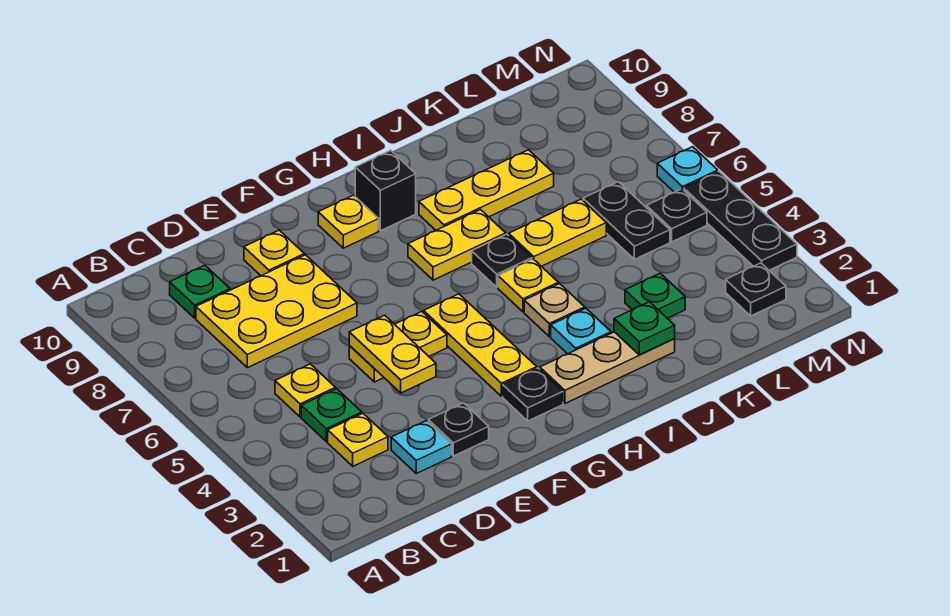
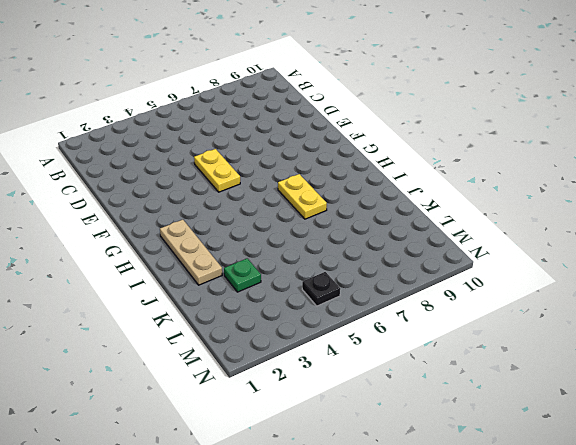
none -> yellow plate C3 level 1
none -> green plate C4 level 1
none -> yellow plate C5 level 1

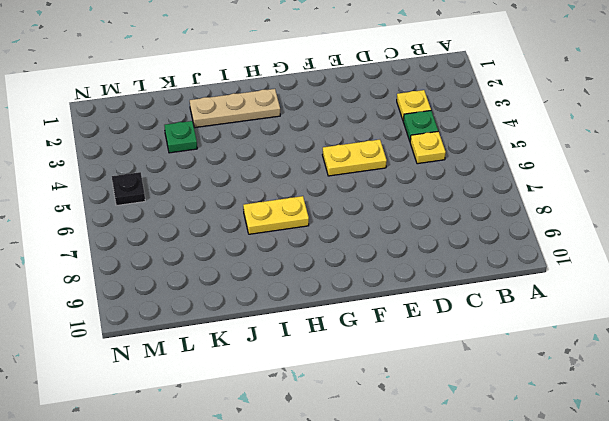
none -> yellow plate C7:E8 level 1
none -> green plate C9 level 1
none -> cyan plate D2 level 1

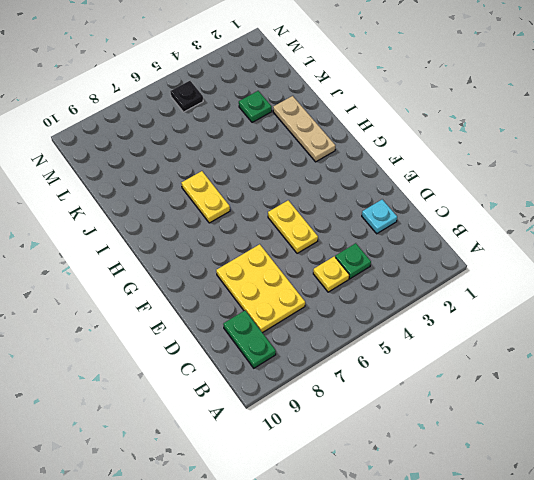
green plate B9:C9 level 1 -> green plate C9 level 1
none -> yellow plate C3 level 1
none -> black plate E2 level 1
none -> yellow plate E9 level 1

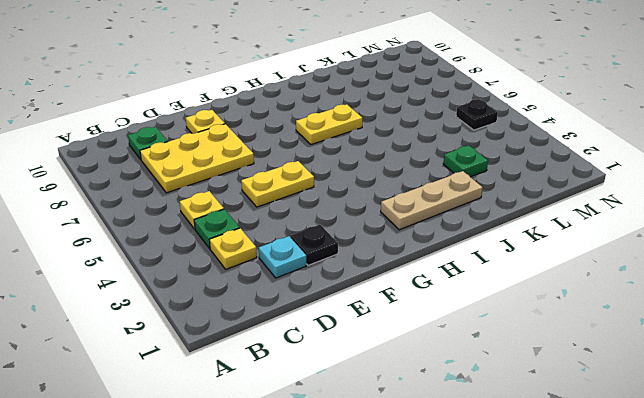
none -> black plate G2 level 1
none -> yellow plate G3:G5 level 1
none -> yellow plate G9 level 1

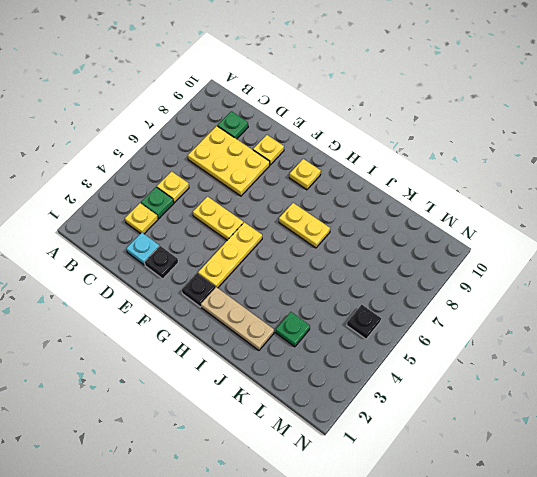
none -> black brick H9 level 1
none -> cyan plate I3 level 1
none -> tan plate I4 level 1

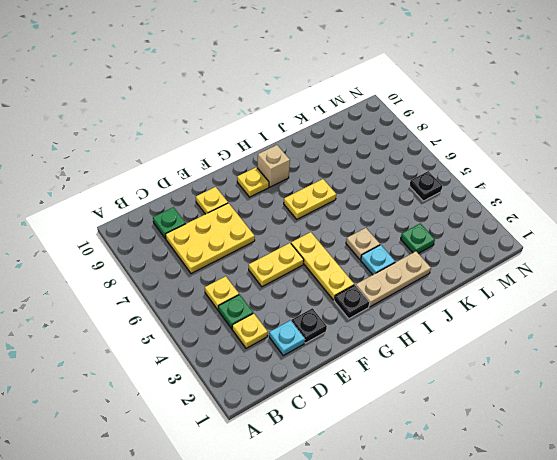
tan brick H9 level 1 -> black brick H9 level 1
none -> yellow plate I5 level 1
none -> black plate I6 level 1
none -> yellow plate I8:K8 level 1

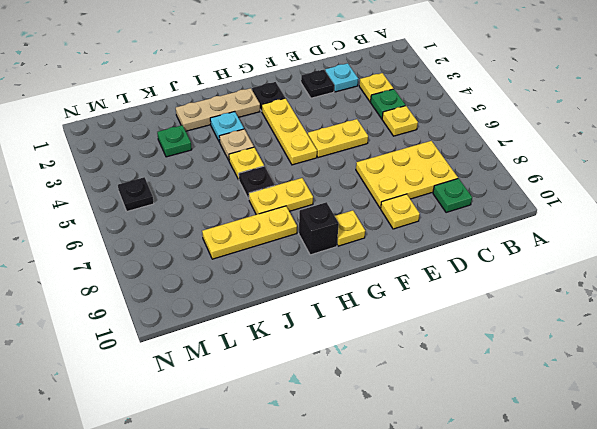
none -> yellow plate J6:K6 level 1
none -> black plate L5:L6 level 1
none -> black plate M2 level 1

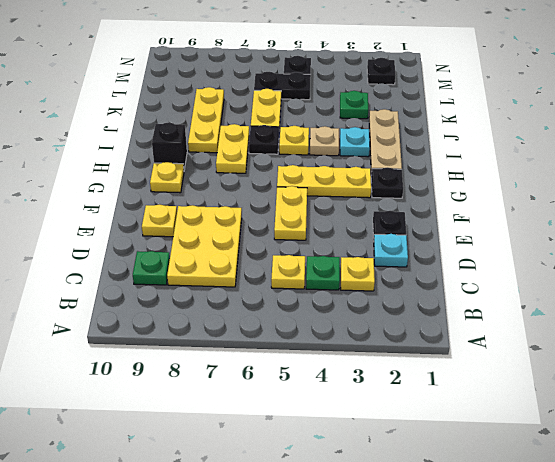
none -> black plate N3:N5 level 1
none -> cyan plate N6 level 1
none -> yellow plate E4:E5 level 2

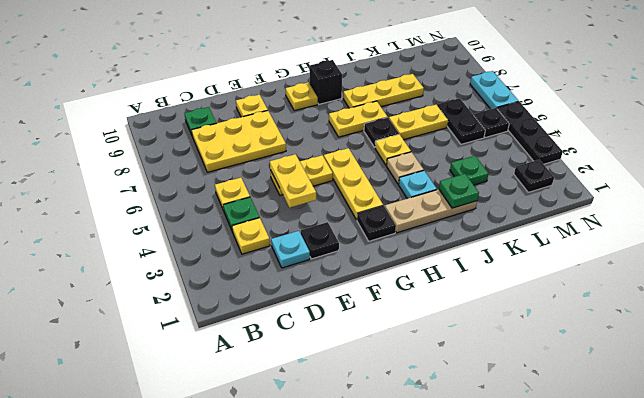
cyan plate N6:N7 level 1 -> cyan plate N6 level 1

